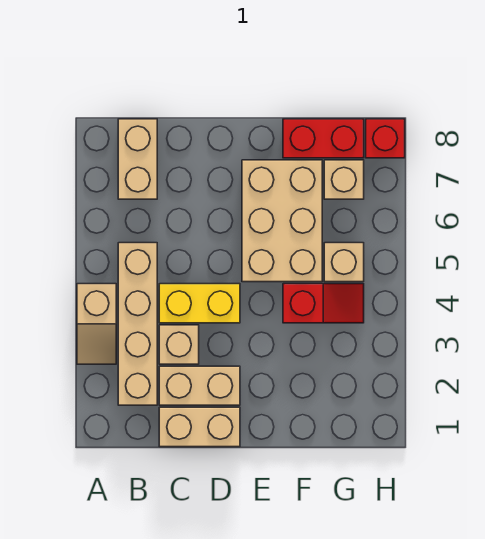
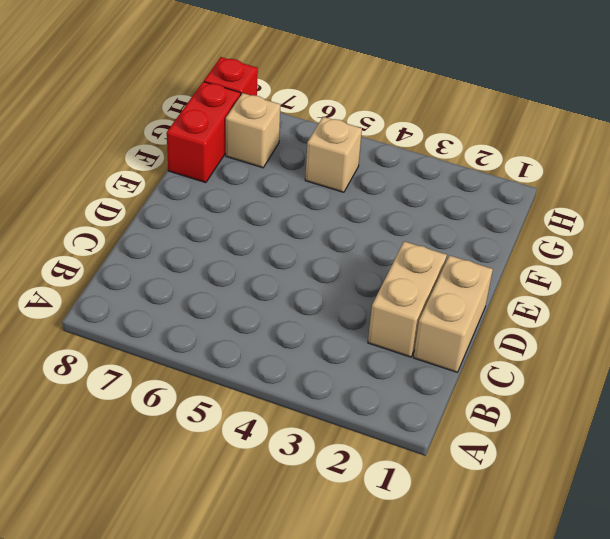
none -> tan slope A3:A4 level 1 top 4
none -> tan brick B2:B5 level 1
none -> tan brick B7:B8 level 1

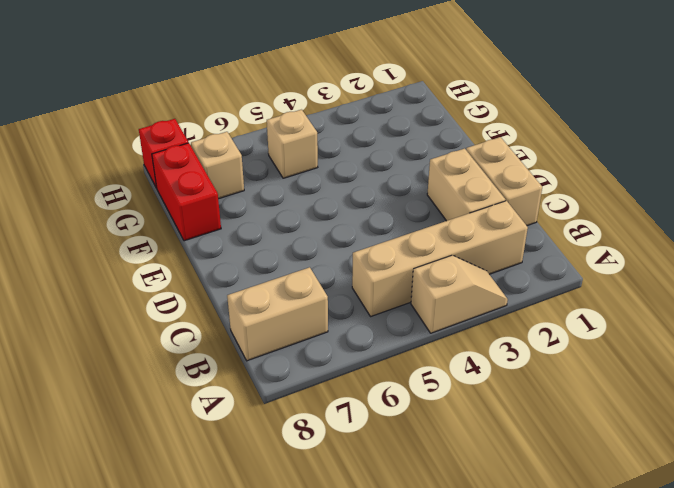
none -> tan brick C3 level 1
none -> yellow brick C4:D4 level 1
none -> tan brick E5:F7 level 1

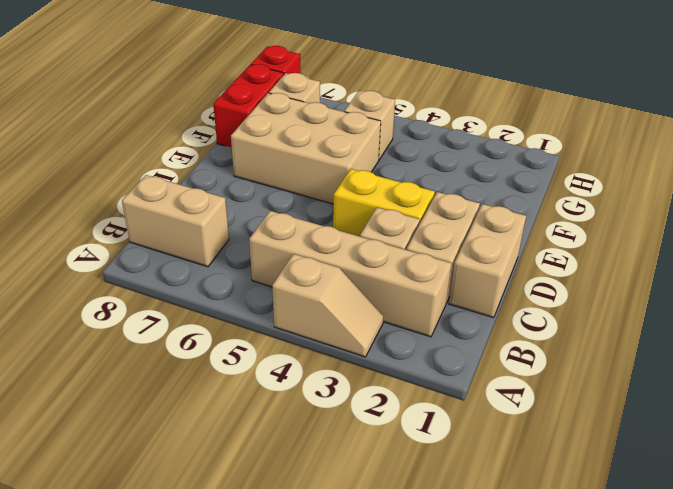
yellow brick D3:D4 level 1 -> yellow brick C4:D4 level 1
none -> red slope F4:G4 level 1 top F

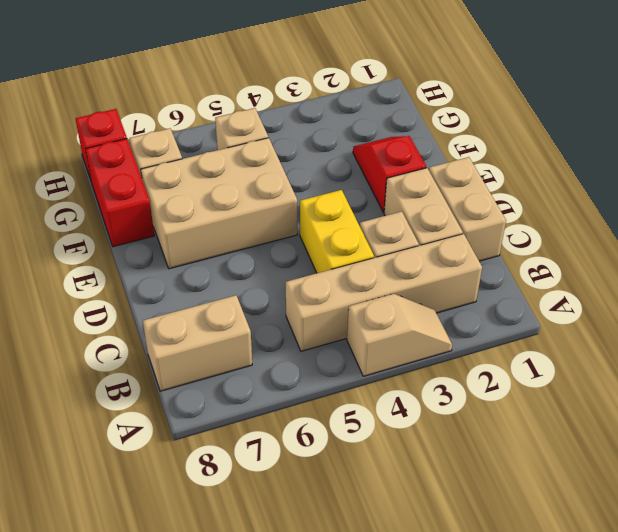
red slope E2:F2 level 1 top E -> red slope F4:G4 level 1 top F

